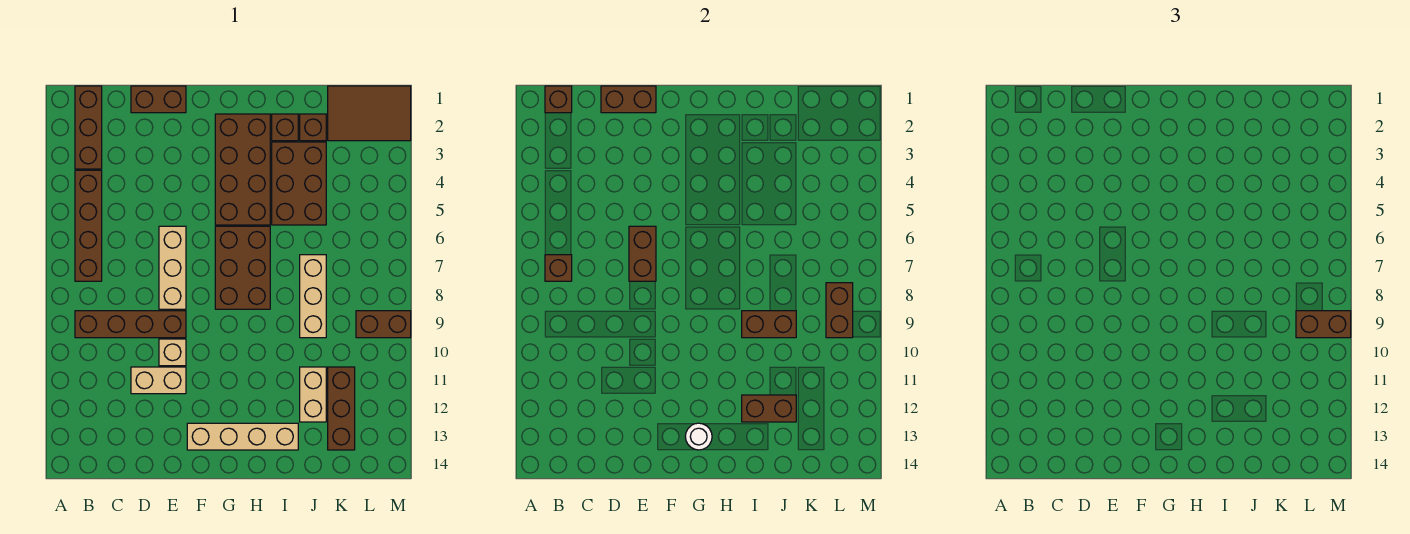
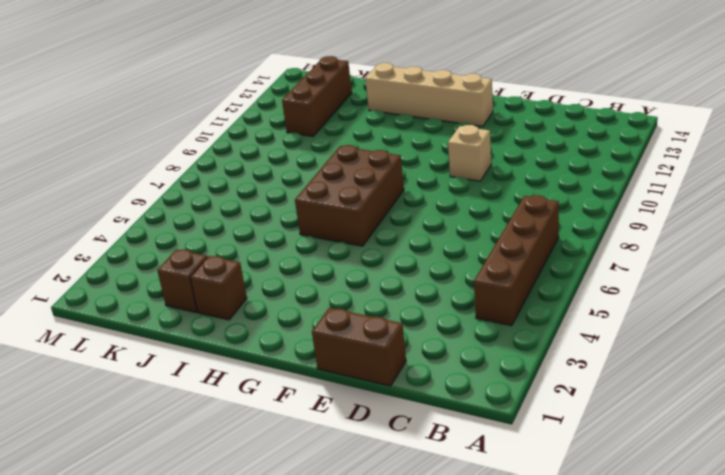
none -> brown brick B1:B3 level 1
none -> brown brick B9:E9 level 1
none -> tan brick D11:E11 level 1

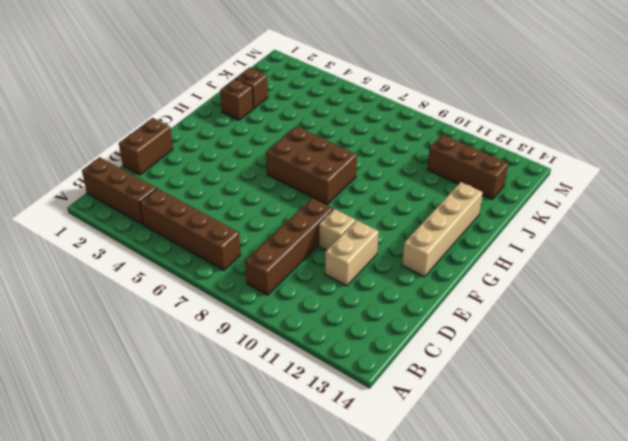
none -> tan brick E6:E8 level 1
none -> brown brick G2:H5 level 1
none -> brown brick I3:J5 level 1

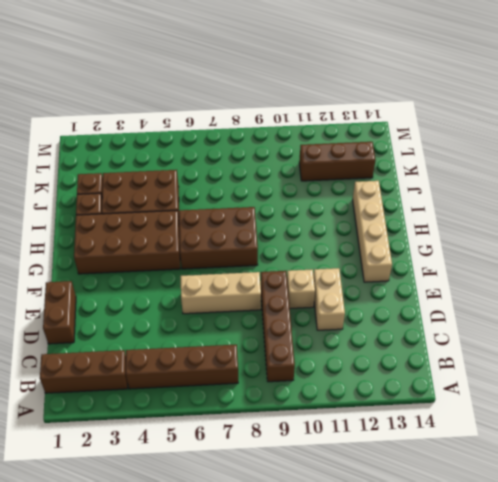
none -> tan brick J7:J9 level 1
none -> tan brick J11:J12 level 1
none -> brown tile K1:M2 level 1

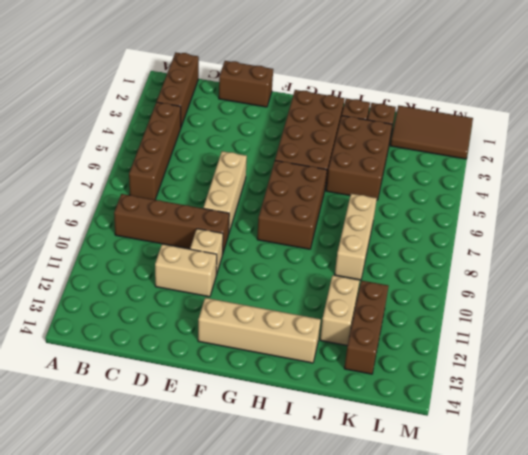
none -> brown brick L9:M9 level 1
none -> brown brick B1 level 2
none -> brown brick B7 level 2

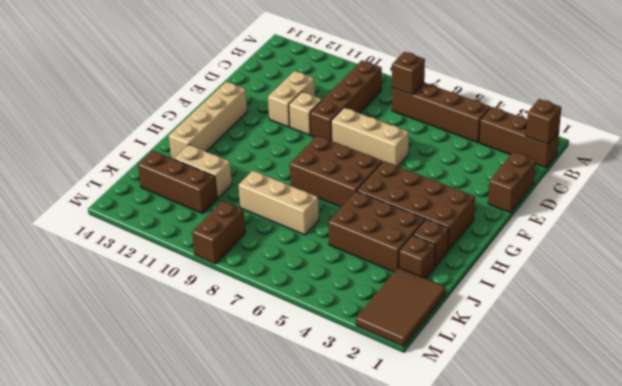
none -> brown brick D1:E1 level 2
none -> brown brick E6:E7 level 2
none -> white round brick G13 level 2

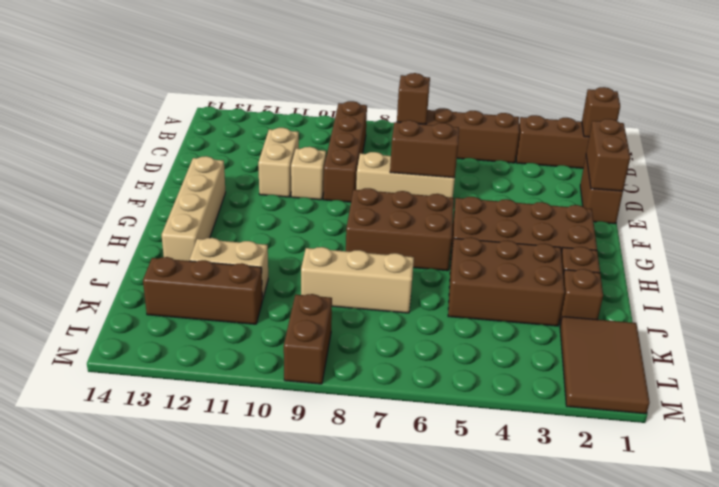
none -> white round brick G13 level 2
none -> brown brick I9:J9 level 2
none -> brown brick I12:J12 level 2

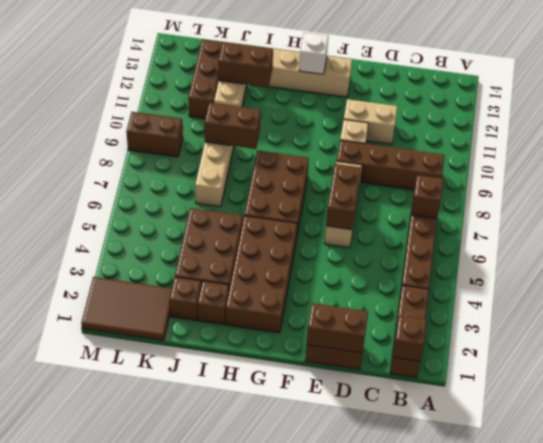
white brick G13 level 2 -> white round brick G13 level 2
none -> brown brick L8:L9 level 2
none -> brown brick L9:M9 level 3

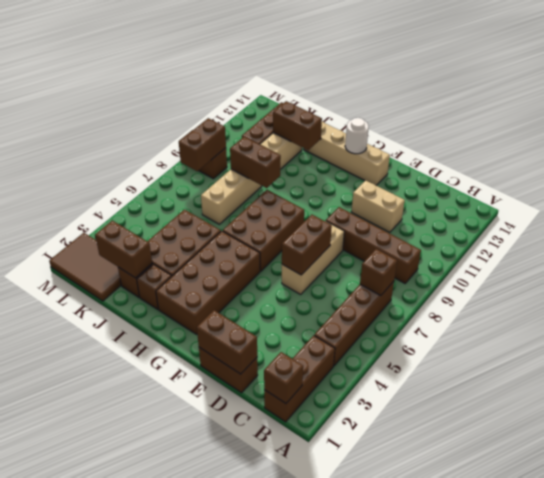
brown brick J2:K2 level 2 -> brown brick L9:M9 level 3
none -> tan brick E10 level 1

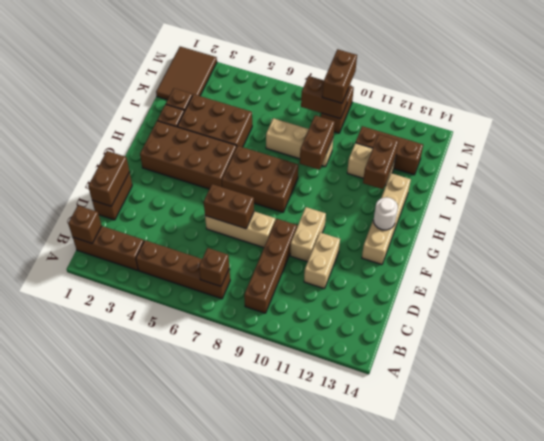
tan brick E10:F10 level 1 -> tan brick E10 level 1

